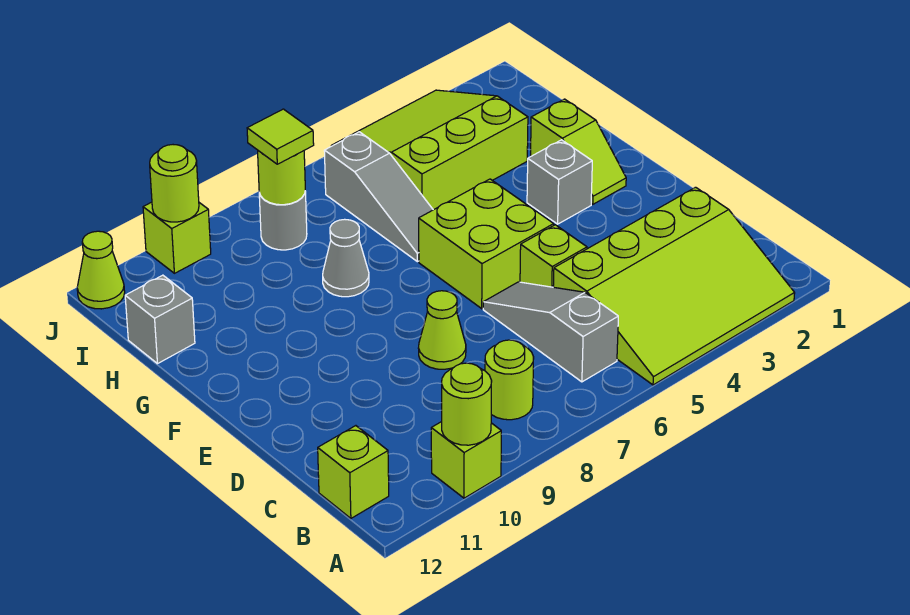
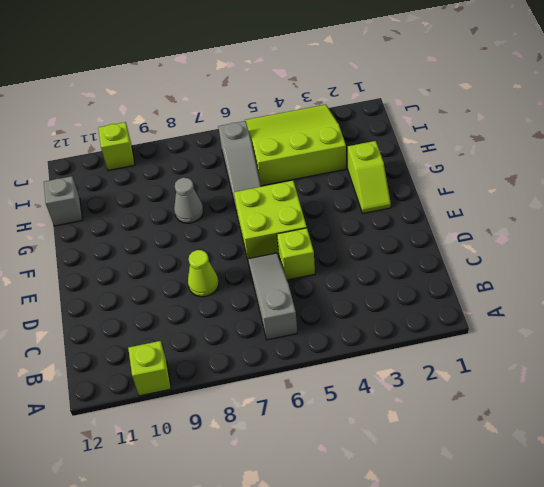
none -> lime slope A2:C5 level 1 top C
none -> lime round brick B8 level 1
none -> lime brick B12 level 1

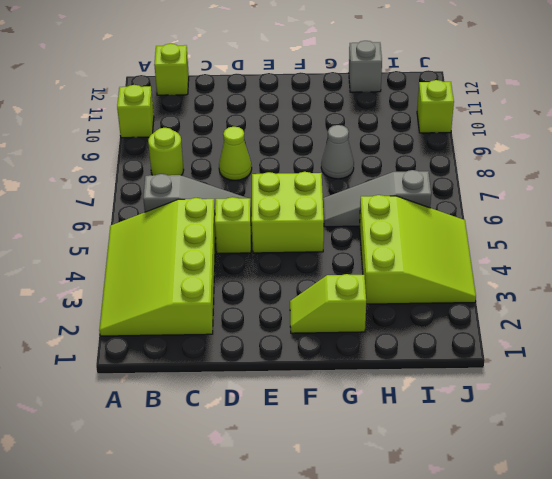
none -> grey brick F3 level 1
none -> grey round brick I8 level 1
none -> lime cone J12 level 1

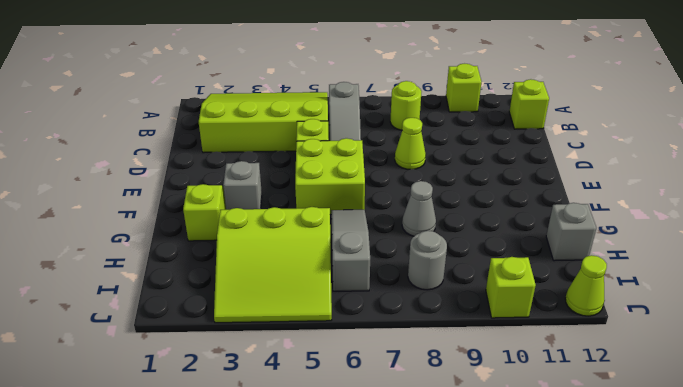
none -> lime round brick A10 level 2
none -> lime round brick I8 level 2
none -> lime round brick J10 level 2

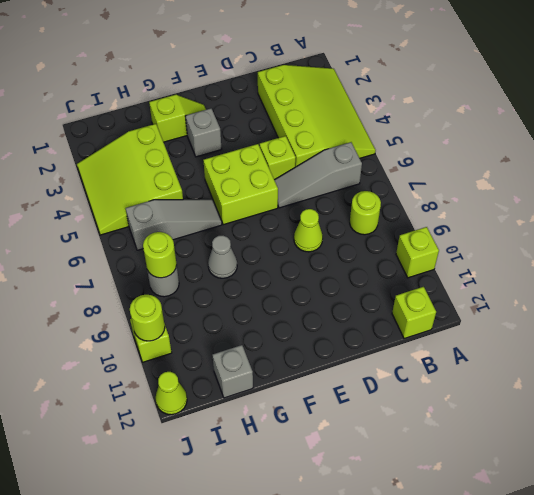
none -> lime round brick A10 level 2
none -> lime tile I8 level 3

